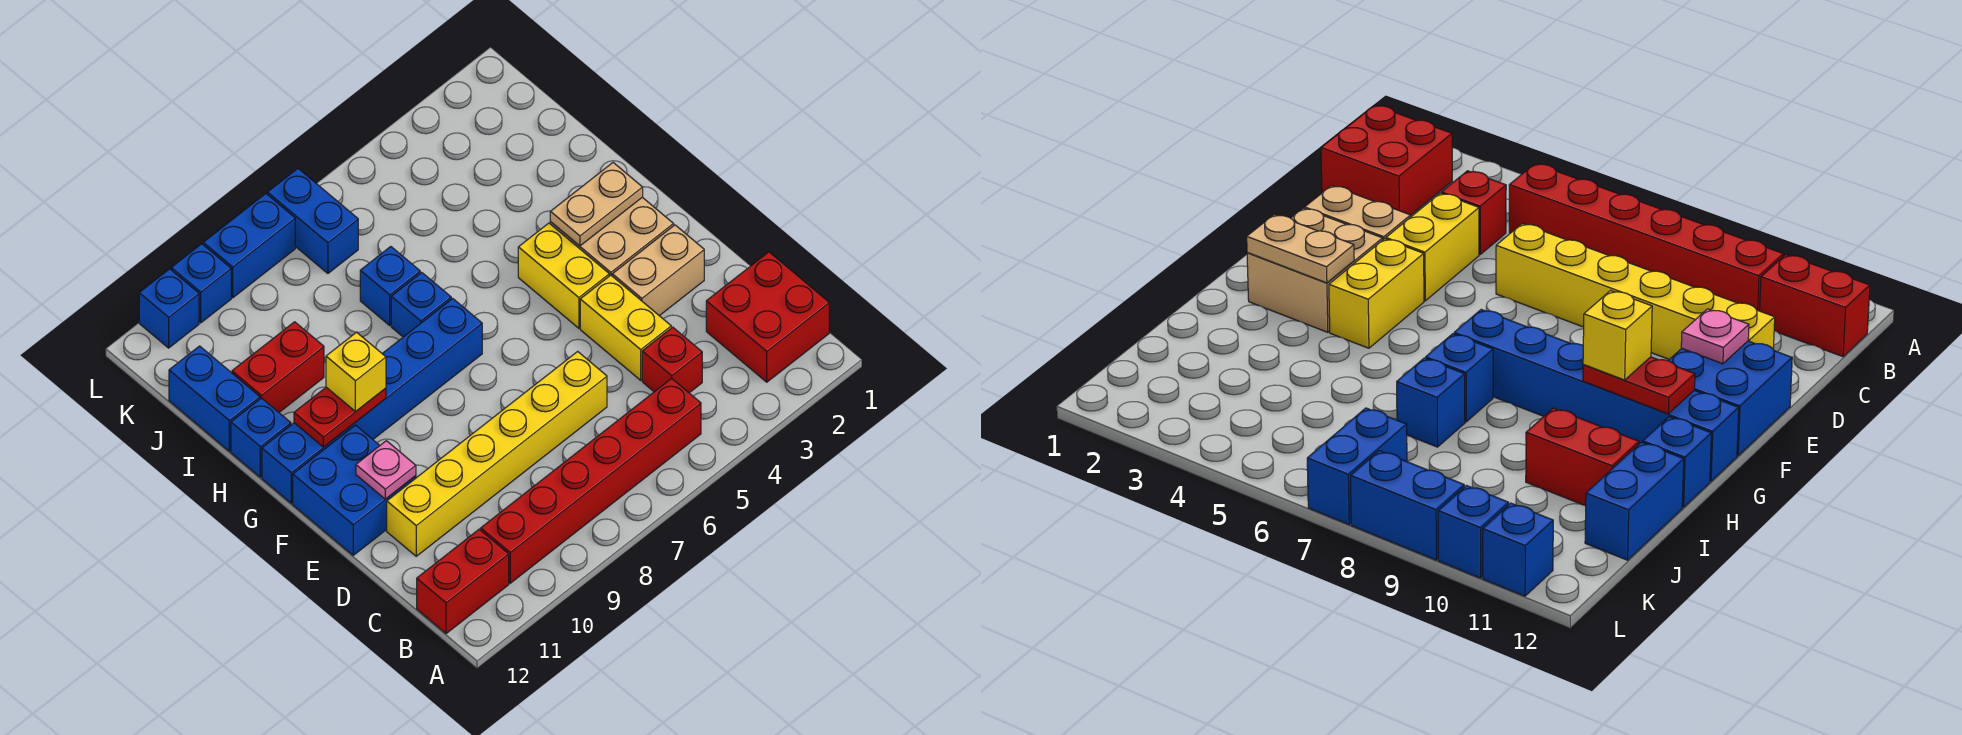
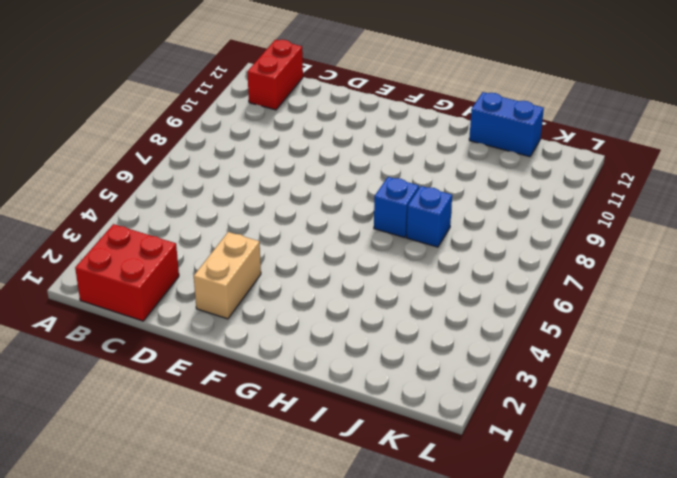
none -> red brick B5:B10 level 1
none -> red brick C4 level 1
none -> yellow brick D4:E4 level 1

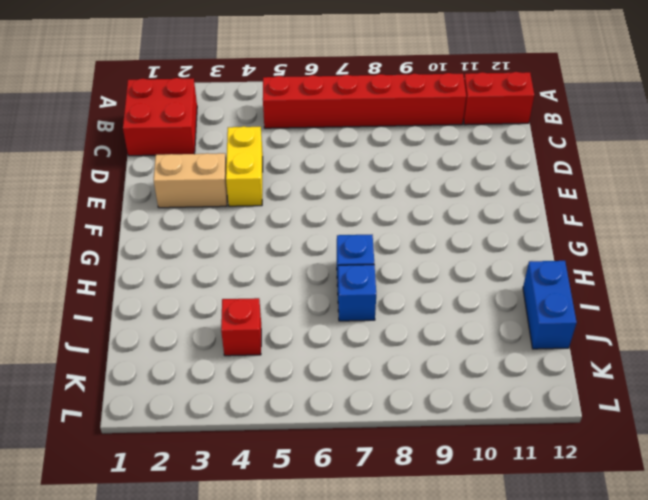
red brick J4 level 1 -> red brick C4 level 1
none -> yellow brick D6:D11 level 1
none -> blue brick E11:F12 level 1
none -> tan brick F2:G3 level 1

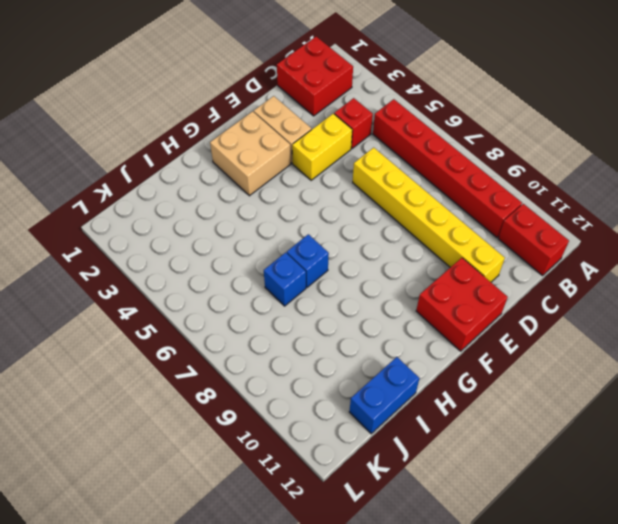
red brick E11:F12 level 1 -> blue brick E11:F12 level 1
none -> yellow brick F4:G4 level 1
none -> blue brick G7:G12 level 1
none -> blue brick H12 level 1

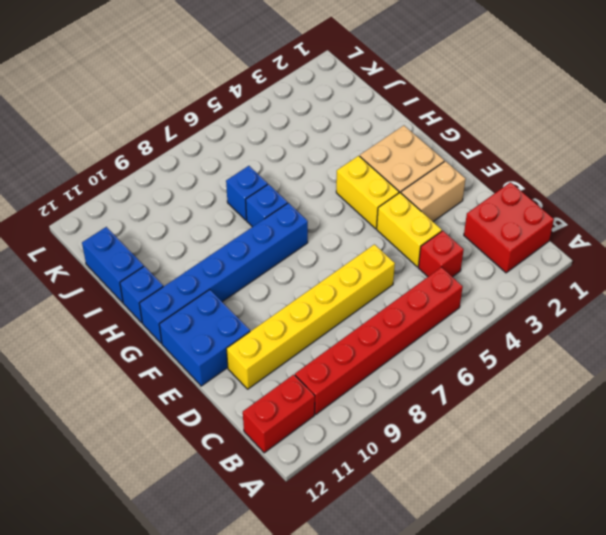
none -> red brick I10:I11 level 1
none -> blue brick K7:L7 level 1
none -> blue brick L8:L9 level 1

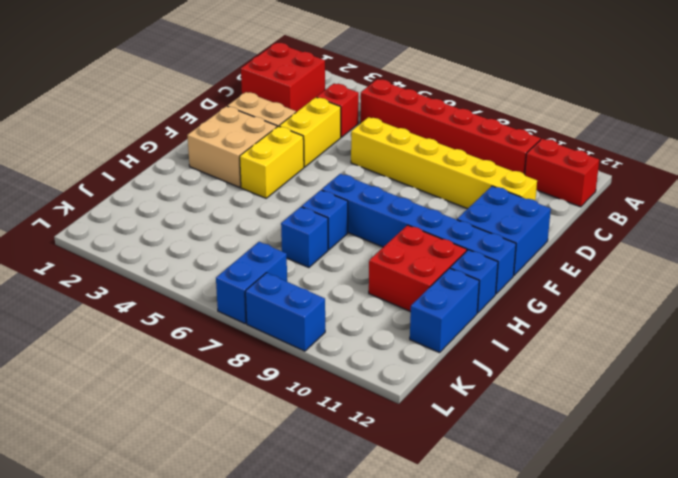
red brick H10:I11 level 1 -> red brick I10:I11 level 1
none -> blue brick L10 level 1
none -> blue brick L11 level 1
none -> pink plate E11 level 2

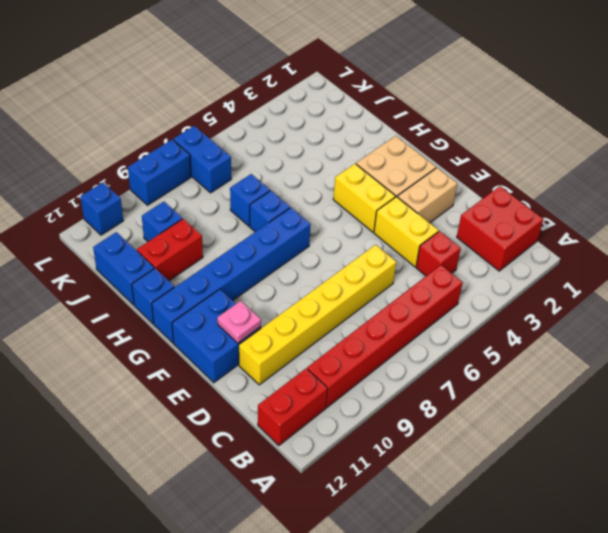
blue brick J10 level 1 -> blue brick L10 level 1
none -> tan plate G2:G3 level 2
none -> red plate G10:G11 level 2
none -> yellow brick G10 level 3

